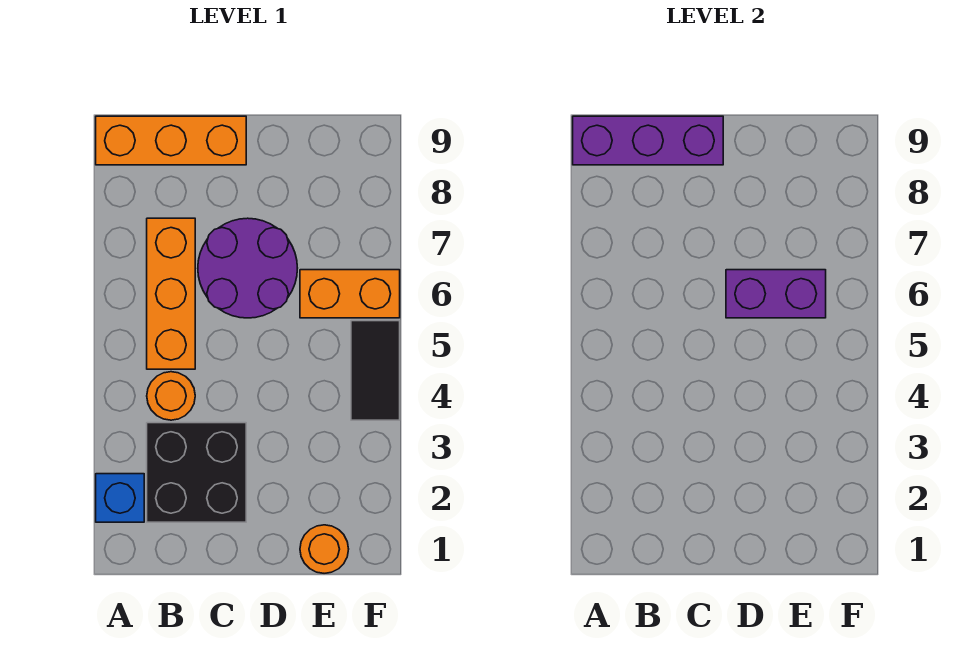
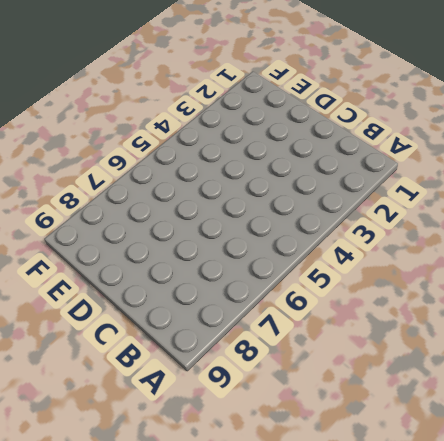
none -> blue brick A2 level 1
none -> orange brick A9:C9 level 1

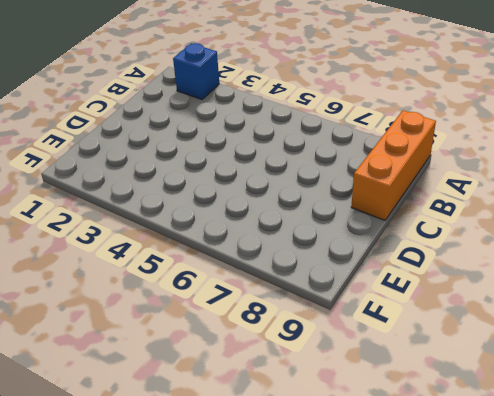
none -> black brick B2:C3 level 1
none -> orange round brick B4 level 1

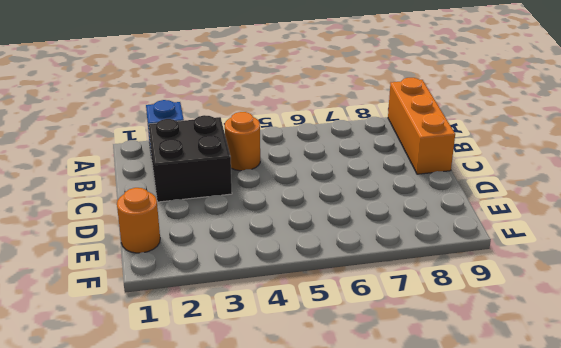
none -> orange brick B5:B7 level 1
none -> purple round brick C6:D7 level 1

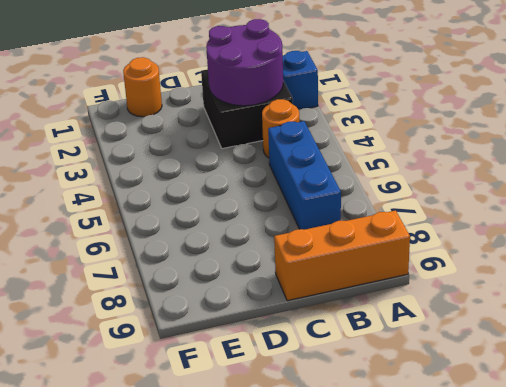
purple round brick B2:C3 level 2 -> purple round brick C6:D7 level 1
blue brick B5:B7 level 1 -> orange brick B5:B7 level 1
none -> orange brick E6:F6 level 1
none -> black tile F4:F5 level 1

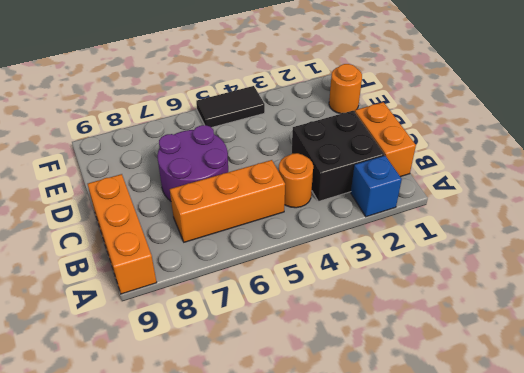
orange brick B1:C1 level 1 -> orange brick E6:F6 level 1
none -> purple brick A9:C9 level 2
none -> purple brick D6:E6 level 2

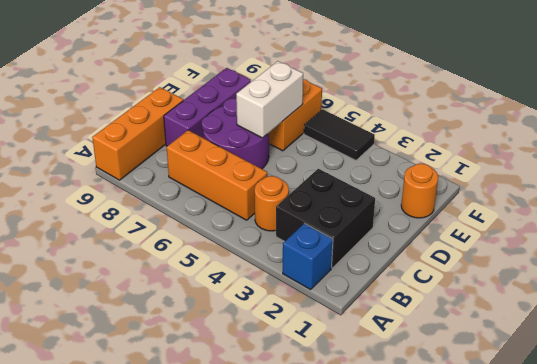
purple brick C8:E8 level 1 -> purple brick A9:C9 level 2
white brick D6:E6 level 2 -> purple brick D6:E6 level 2

